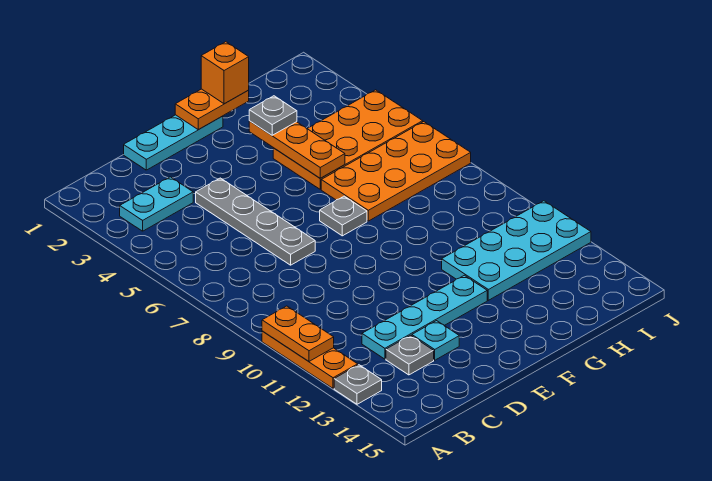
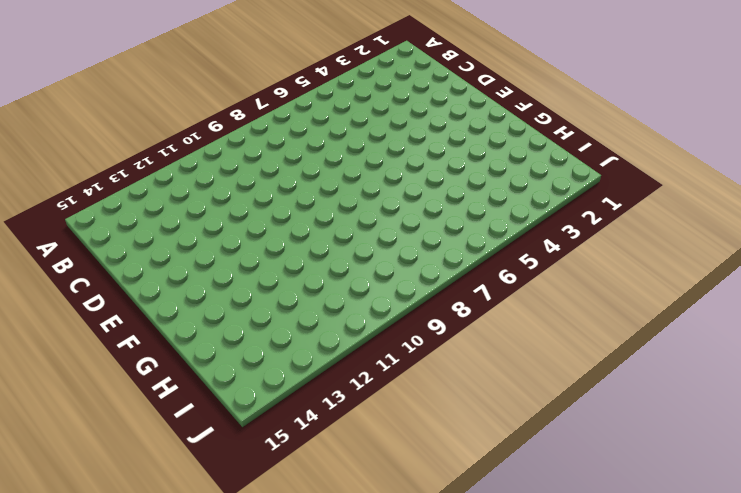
none -> orange plate A10:A12 level 1
none -> grey plate A13 level 1
none -> cyan plate B3:C3 level 1

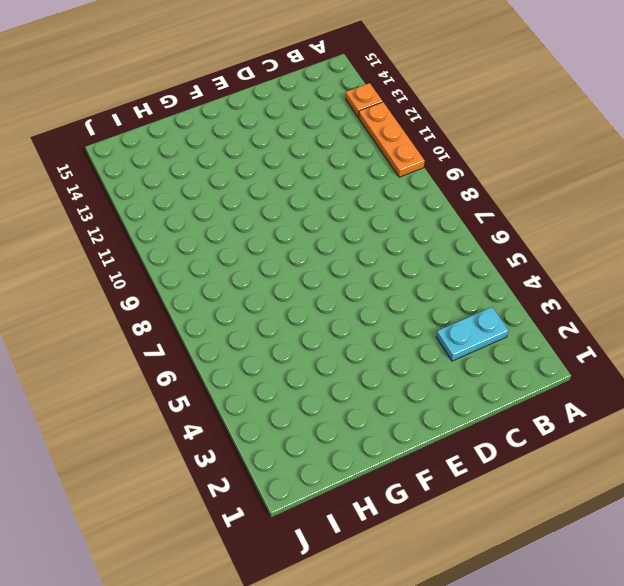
orange plate A13 level 1 -> grey plate A13 level 1
none -> cyan plate C12:F12 level 1
none -> grey plate C13 level 1
none -> cyan plate D1:F1 level 1

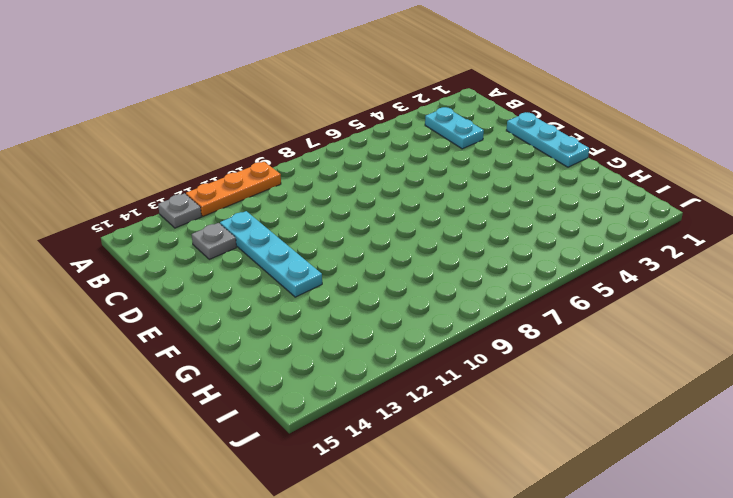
none -> grey plate D4:D7 level 1
none -> cyan plate D13 level 1
none -> grey plate F7 level 1

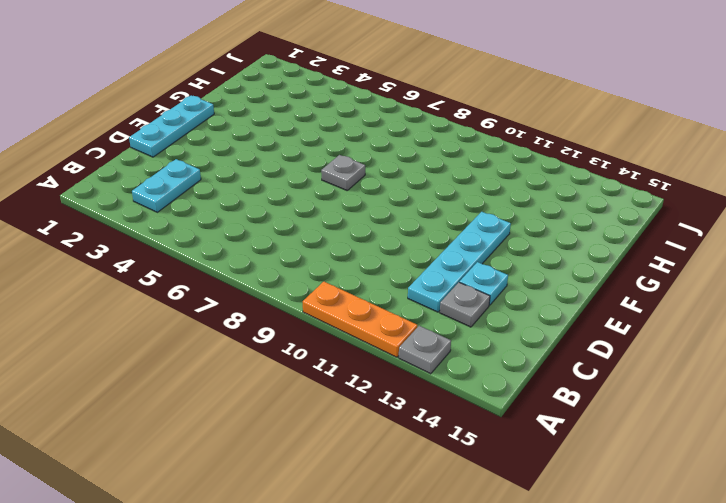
none -> grey plate D4:D7 level 1
none -> orange plate G4:J5 level 1
none -> orange plate G6:J7 level 1

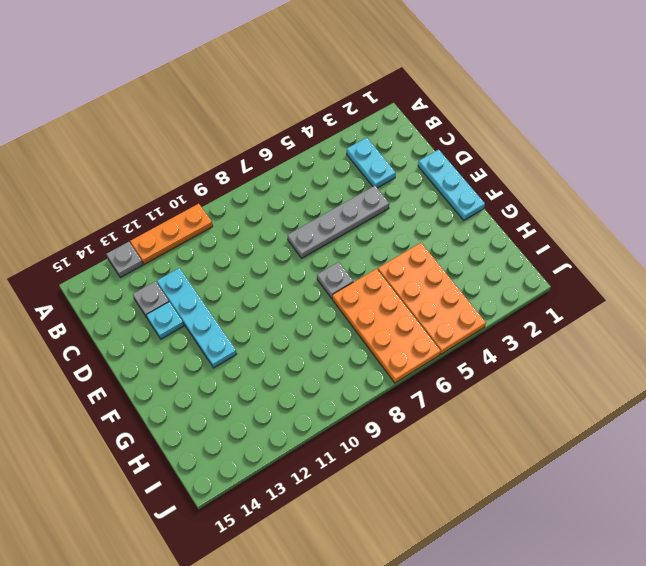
none -> cyan plate G11:J12 level 1
none -> orange plate A10:A11 level 2
none -> orange plate F1:G1 level 2

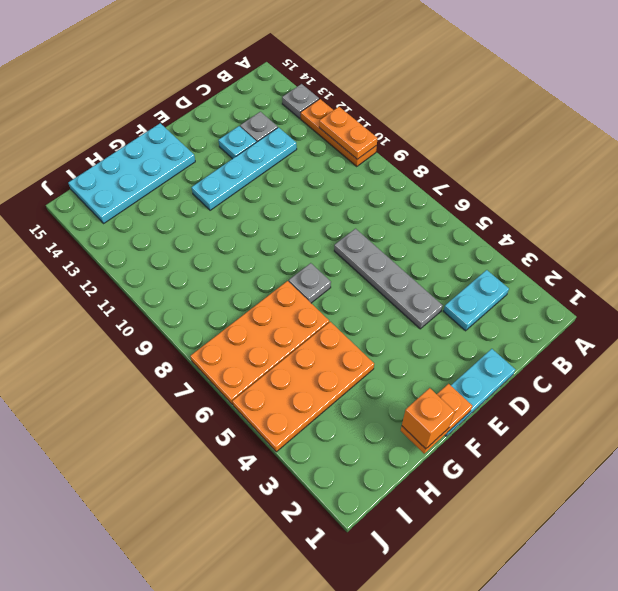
cyan plate F14:I15 level 1 -> cyan plate G11:J12 level 1
none -> orange plate G3:G5 level 2
none -> grey plate G3 level 3

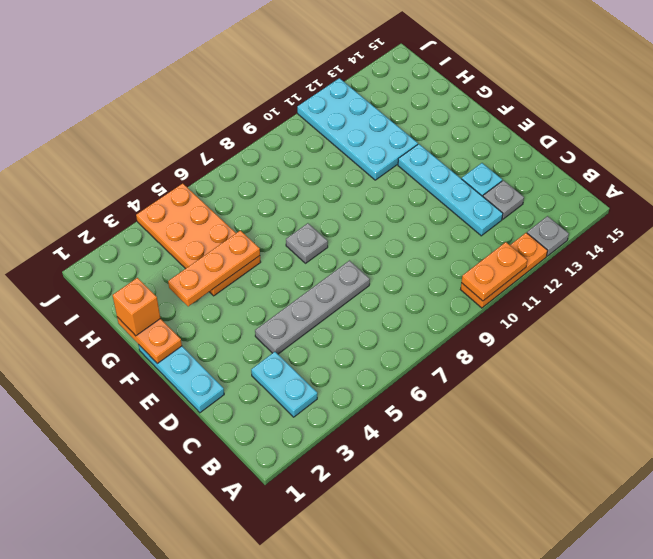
none -> orange plate G6:J7 level 1
none -> grey plate G3 level 3

